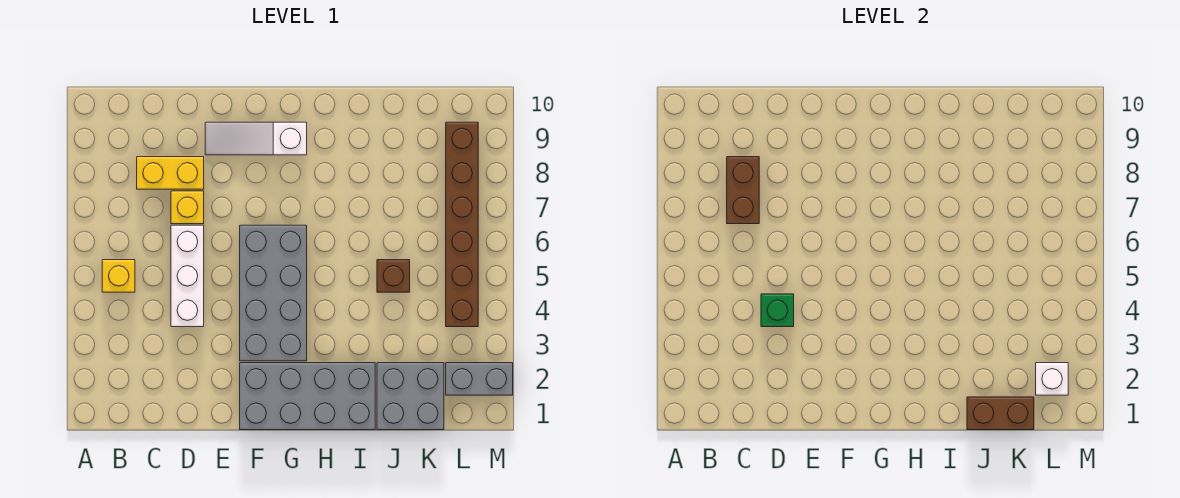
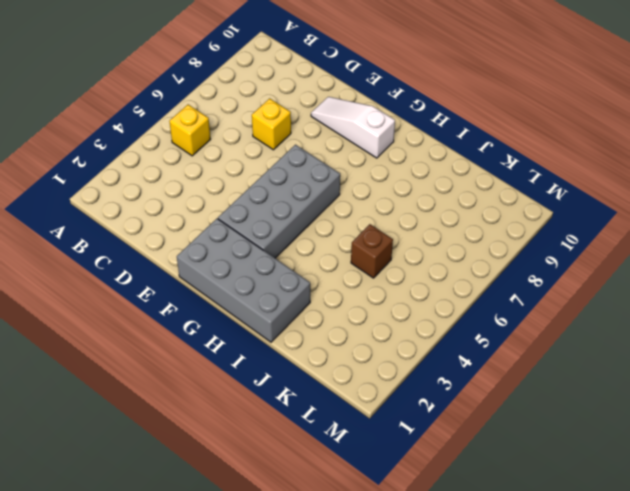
none -> yellow brick C8:D8 level 1
none -> white brick D4:D6 level 1
none -> grey brick J1:K2 level 1

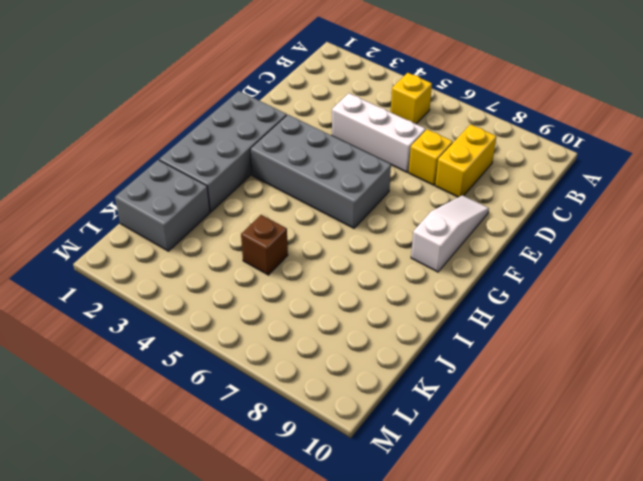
none -> grey brick L2:M2 level 1
none -> brown brick L4:L9 level 1
none -> brown brick C7:C8 level 2

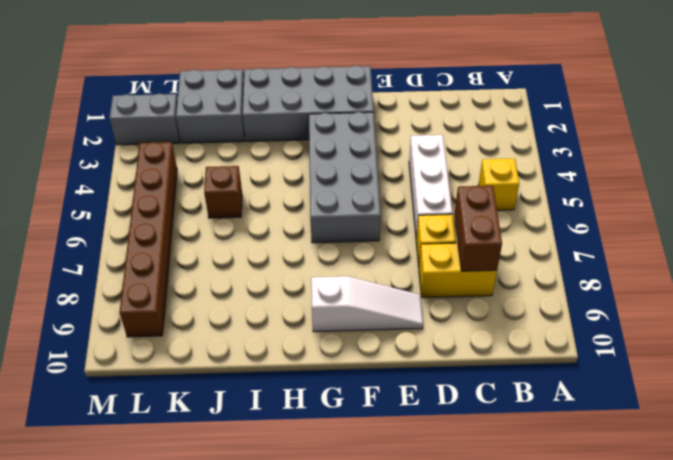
none -> green brick D4 level 2
none -> brown brick J1:K1 level 2
none -> white brick L2 level 2

